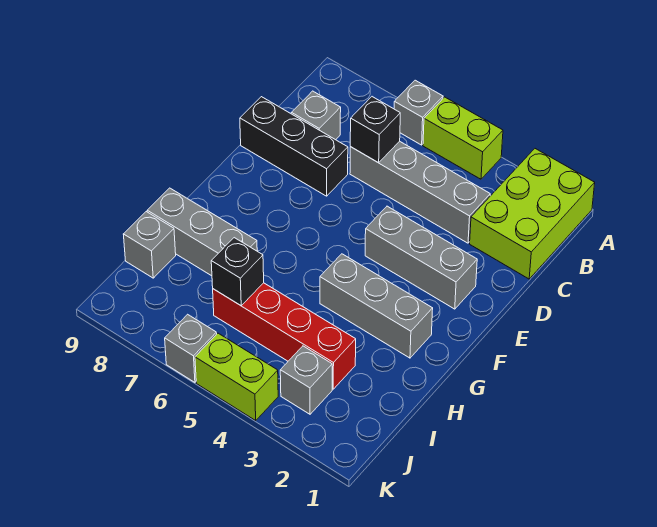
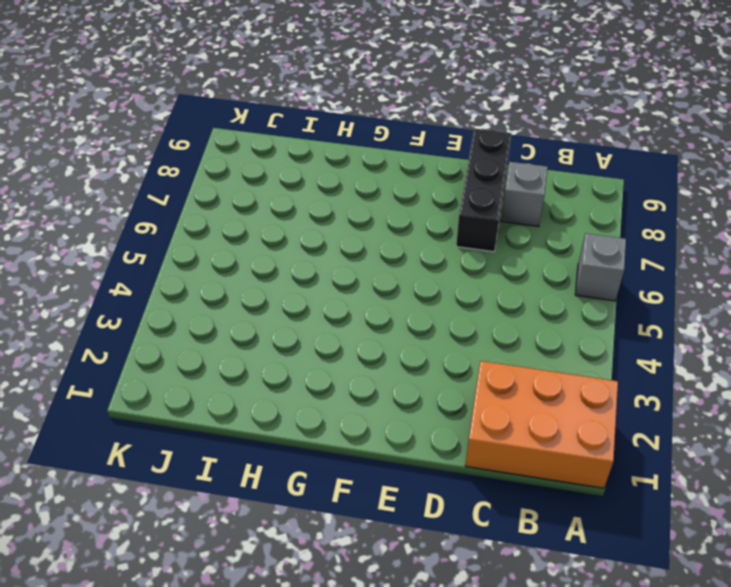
orange brick A1:C2 level 1 -> lime brick A1:C2 level 1
none -> lime brick A4:A5 level 1
none -> grey brick C3:C6 level 1
none -> grey brick E2:E4 level 1

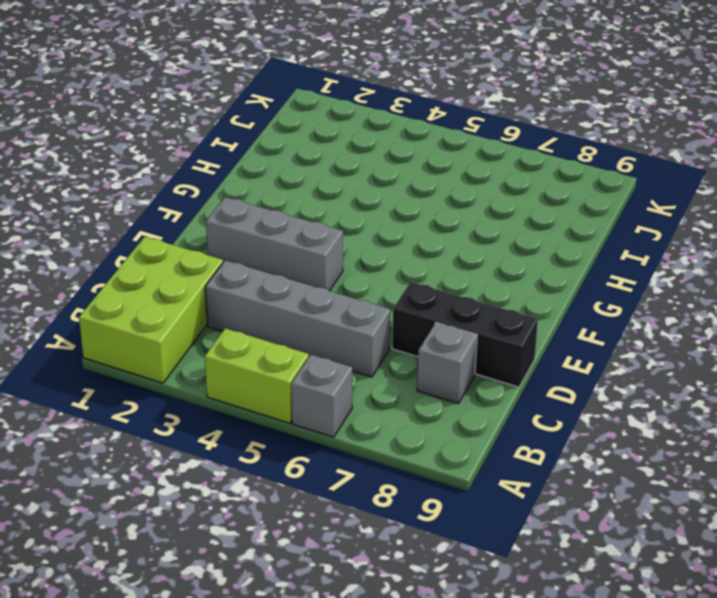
none -> grey brick G2:G4 level 1
none -> grey brick H7:H9 level 1
none -> red brick I3:I6 level 1

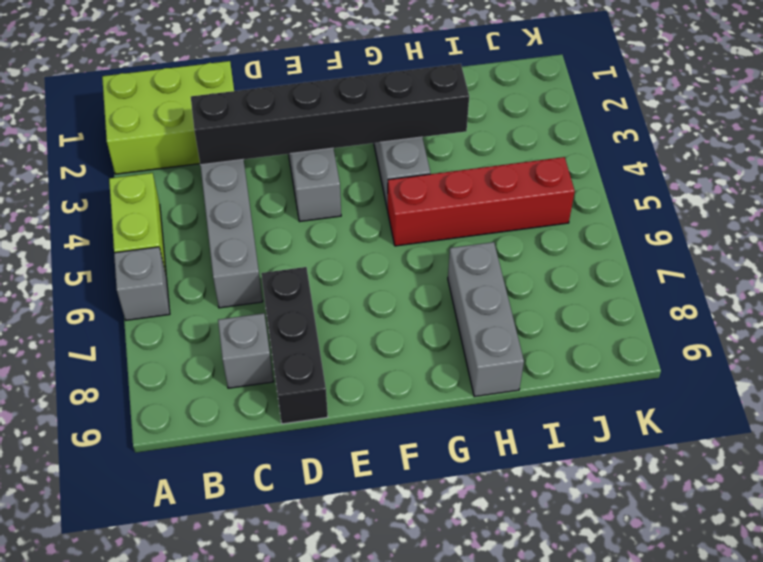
black brick C3:H3 level 2 -> none
red brick G5:J5 level 1 -> red brick I3:I6 level 1
none -> grey brick I9 level 1
none -> grey brick J3 level 1
none -> lime brick K4:K5 level 1

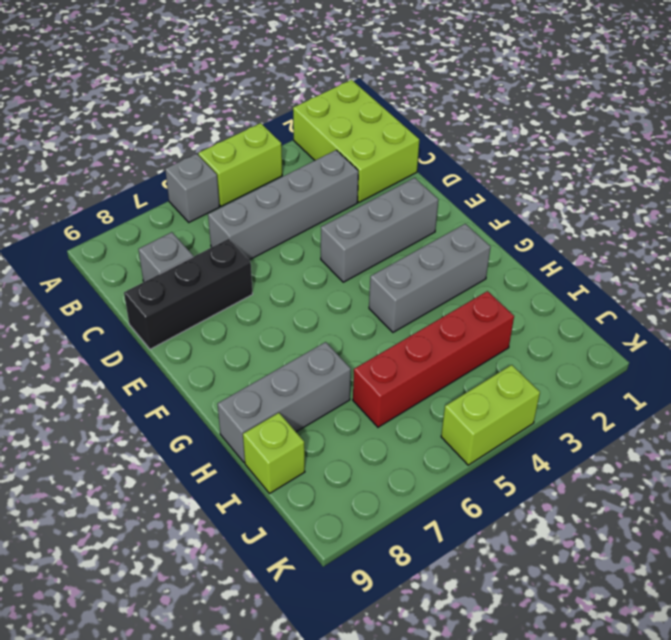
lime brick I9 level 1 -> grey brick I9 level 1
none -> grey brick J3 level 1
none -> grey brick K6 level 1
none -> black brick C6 level 2

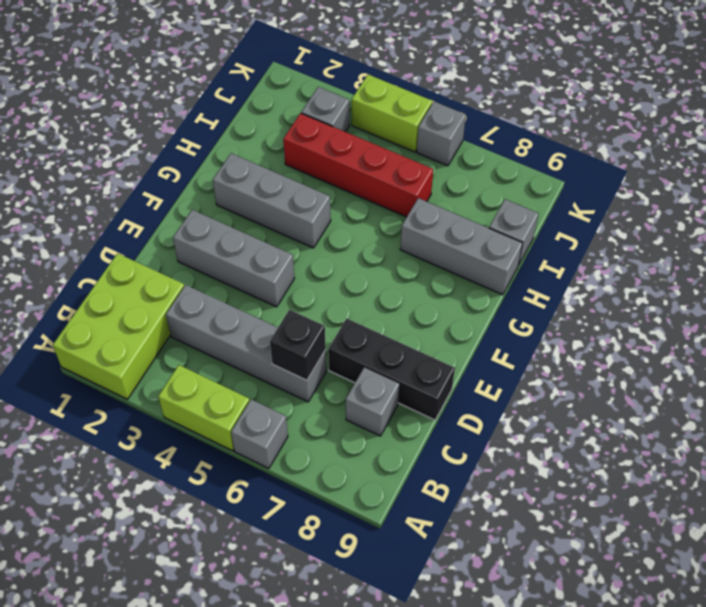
none -> black brick I6 level 2

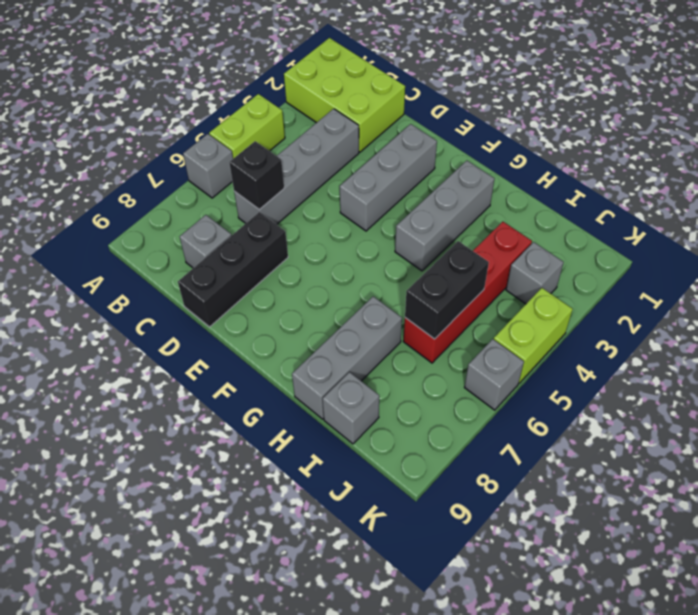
black brick I5:I6 level 2 -> black brick I6 level 2

